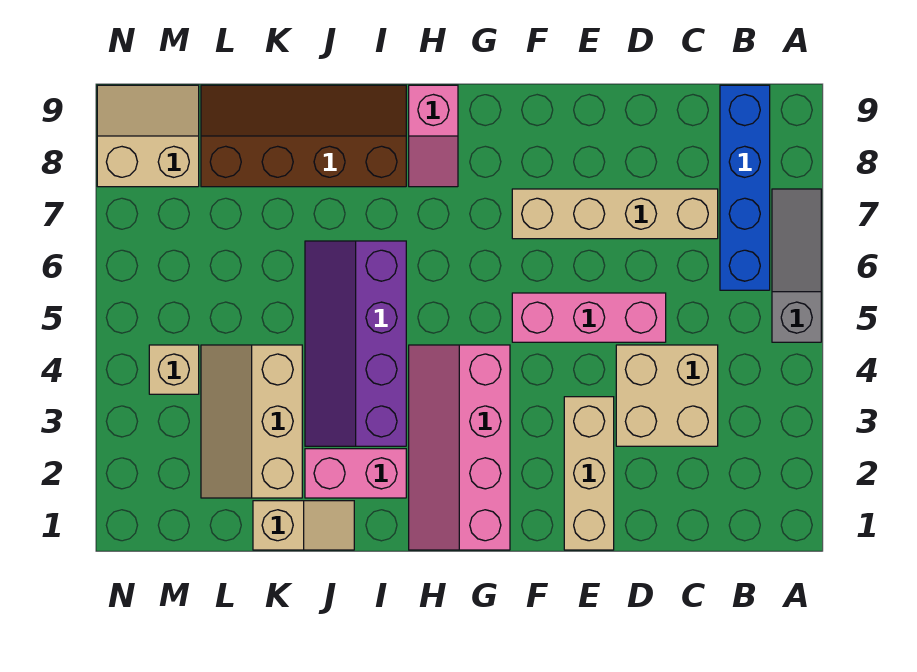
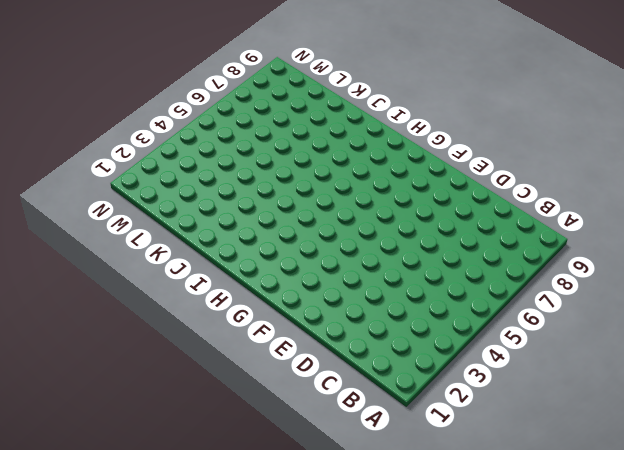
none -> grey slope A5:A7 level 1 top 5
none -> blue brick B6:B9 level 1
none -> tan brick C3:D4 level 1

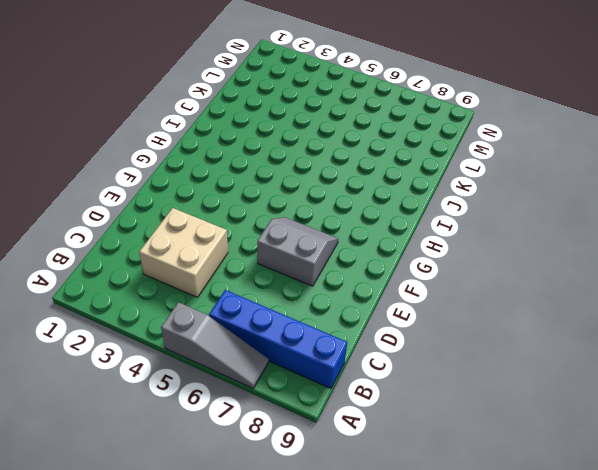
grey slope E6:F7 level 1 top E -> tan brick C7:F7 level 1
none -> pink brick D5:F5 level 1
none -> tan brick E1:E3 level 1
none -> pink slope G1:H4 level 1 top G

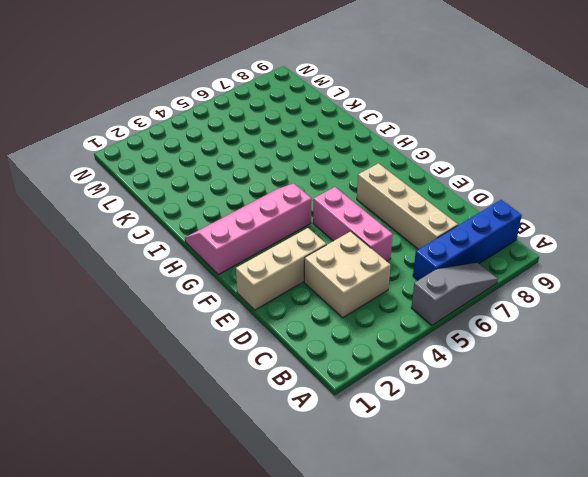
none -> pink slope H8:H9 level 1 top 9
none -> pink brick I2:J2 level 1
none -> purple slope I3:J6 level 1 top I

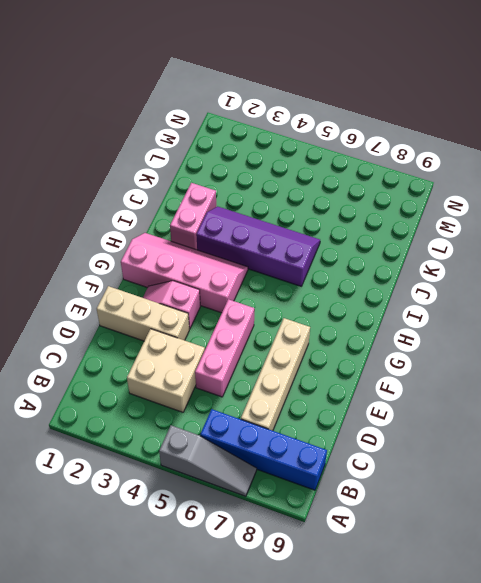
pink slope F2:F3 level 1 top 3 -> pink slope H8:H9 level 1 top 9
none -> brown slope I8:L9 level 1 top 8
none -> tan slope J1:K1 level 1 top K
none -> tan slope K2:L4 level 1 top K

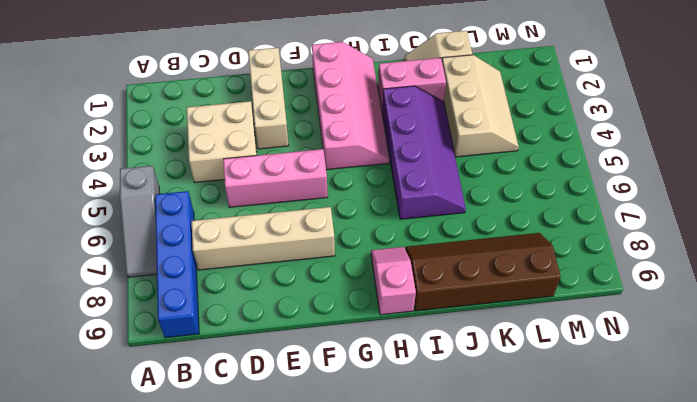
brown slope I8:L9 level 1 top 9 -> brown slope I8:L9 level 1 top 8
none -> tan brick M4 level 1
none -> tan slope M8:N9 level 1 top 8

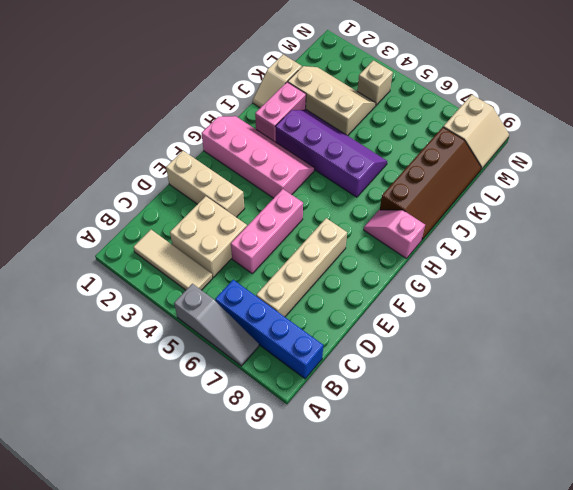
tan tile B2:B4 level 1 -> none

